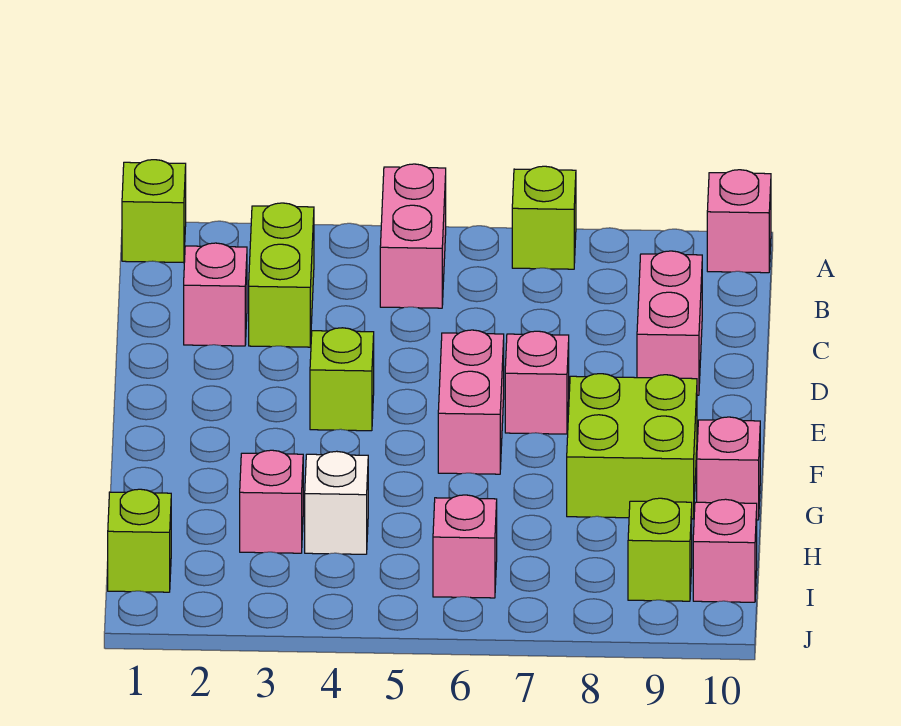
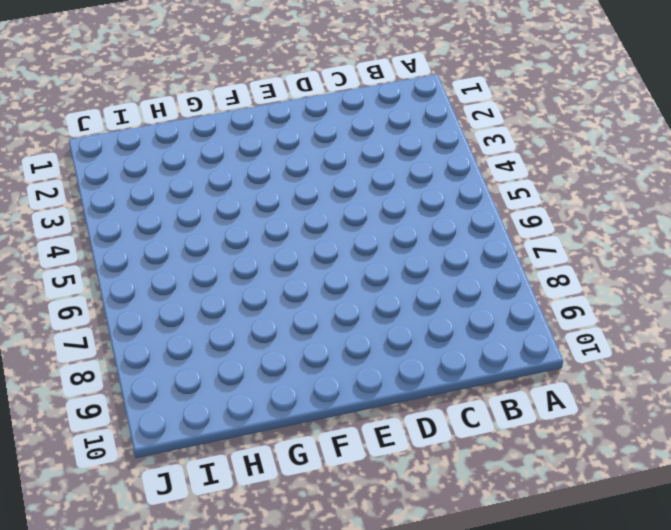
none -> lime brick A1 level 1
none -> pink brick A5:B5 level 1
none -> lime brick A7 level 1

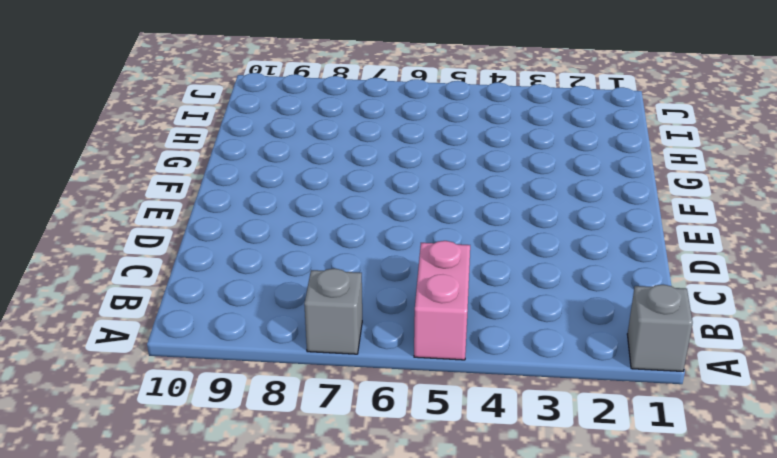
grey brick A1 level 1 -> lime brick A1 level 1
grey brick A7 level 1 -> lime brick A7 level 1
none -> pink brick A10 level 1
none -> lime brick B3:C3 level 1
none -> pink brick C2 level 1

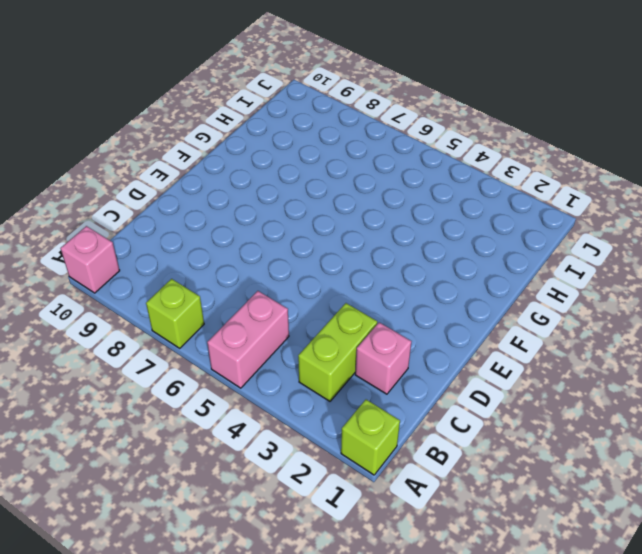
none -> pink brick C9:D9 level 1
none -> lime brick E4 level 1
none -> pink brick E6:F6 level 1

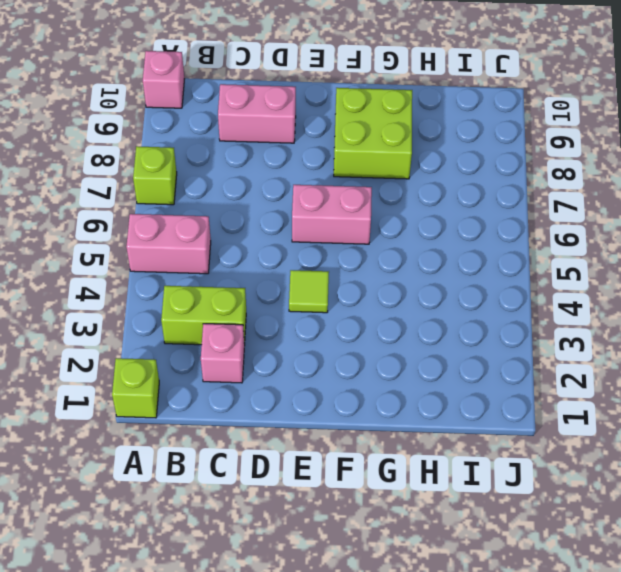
lime tile E4 level 1 -> lime brick E4 level 1
none -> pink brick E7 level 1
none -> pink brick G10 level 1
none -> pink brick H3 level 1

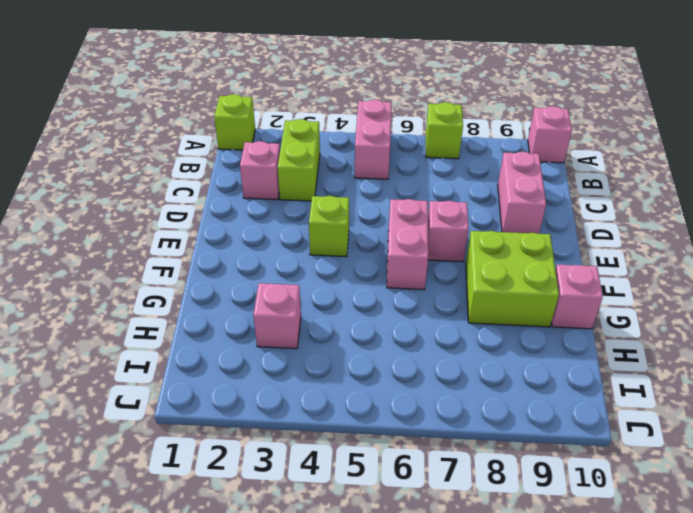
none -> white brick H4 level 1
none -> lime brick I1 level 1
none -> pink brick I6 level 1

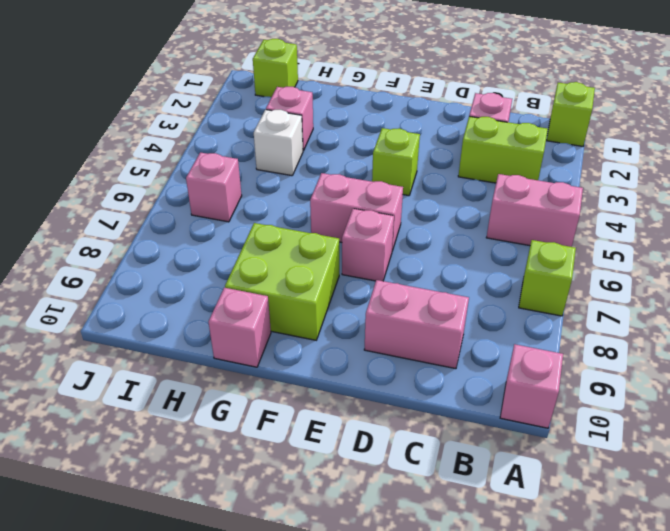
none -> lime brick I9 level 1
none -> pink brick I10 level 1

